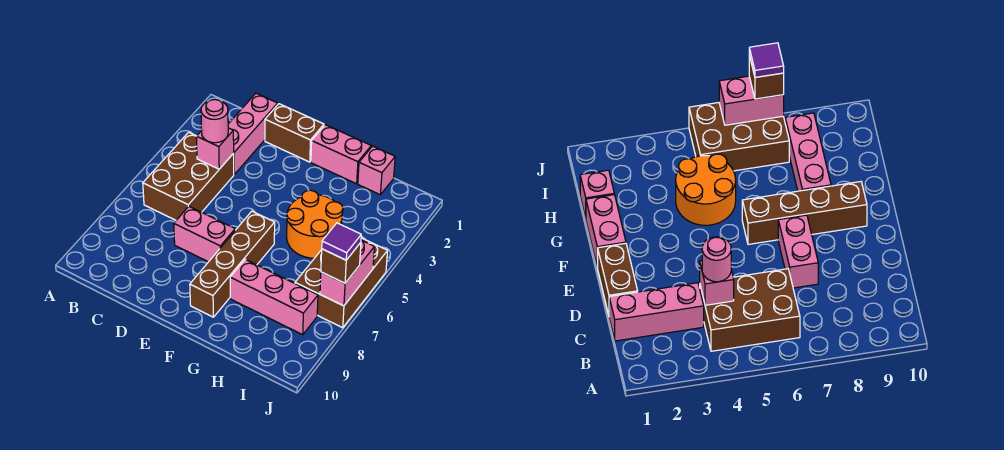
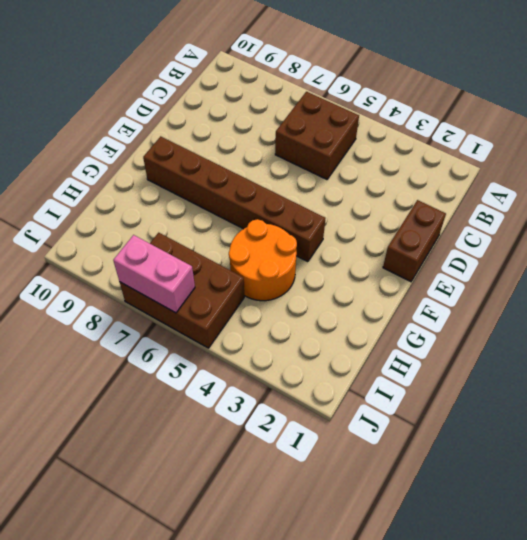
brown brick B5:C6 level 1 -> brown brick B4:C6 level 1
brown brick F4:F9 level 1 -> brown brick F6:F9 level 1
none -> pink brick C1:C3 level 1
none -> pink brick D7:E7 level 1
none -> pink brick F1:G1 level 1

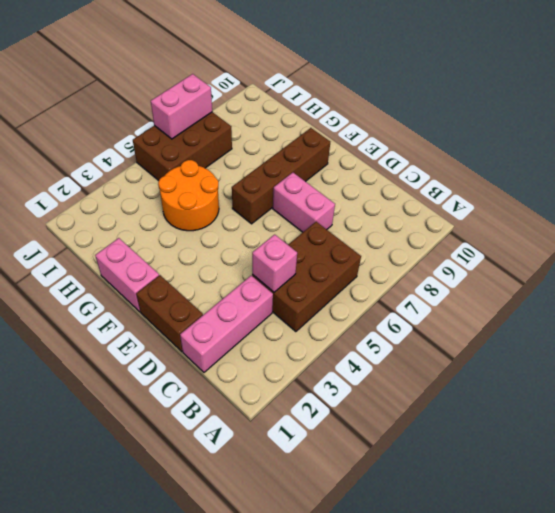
none -> pink brick G8:I8 level 1
none -> pink brick H1 level 1
none -> pink round brick C4 level 3

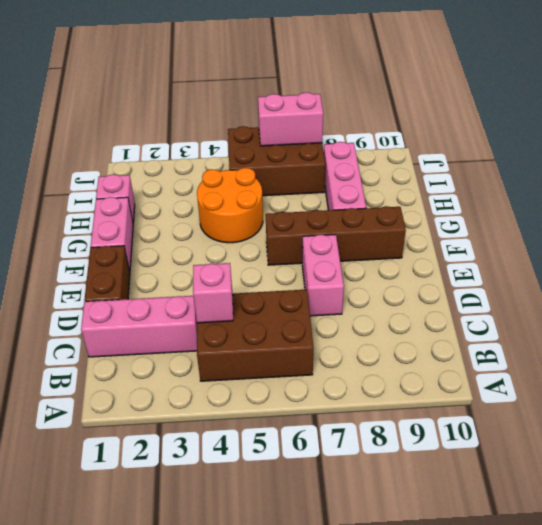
none -> pink round brick C4 level 3
none -> brown brick J7 level 3
none -> purple tile J7 level 4

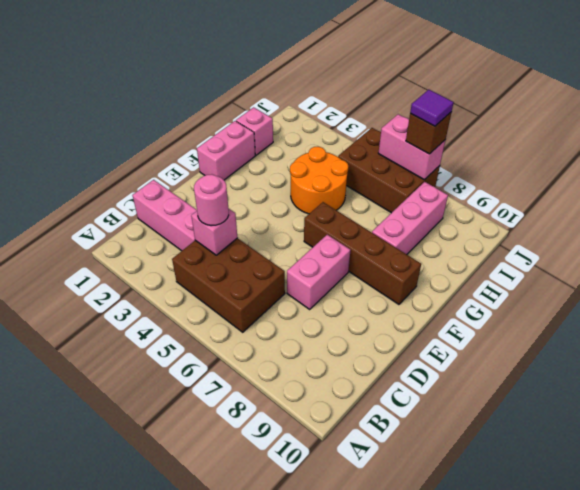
none -> brown brick D1:E1 level 1

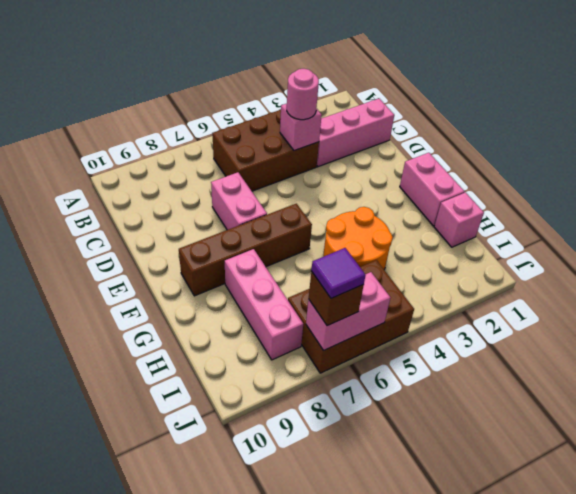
none -> brown brick D1:E1 level 1

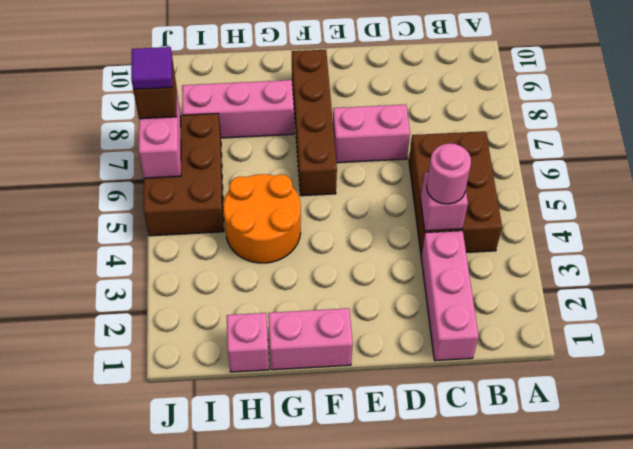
none -> brown brick D1:E1 level 1

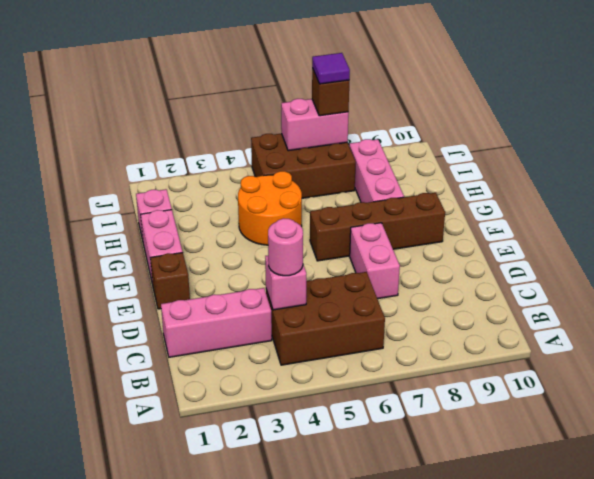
brown brick E1 level 1 -> brown brick D1:E1 level 1

